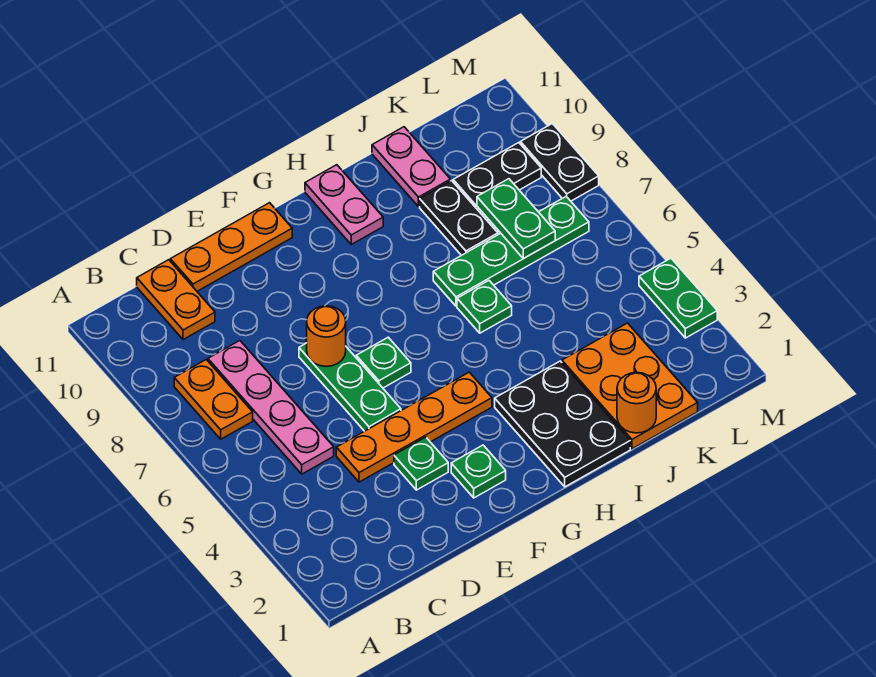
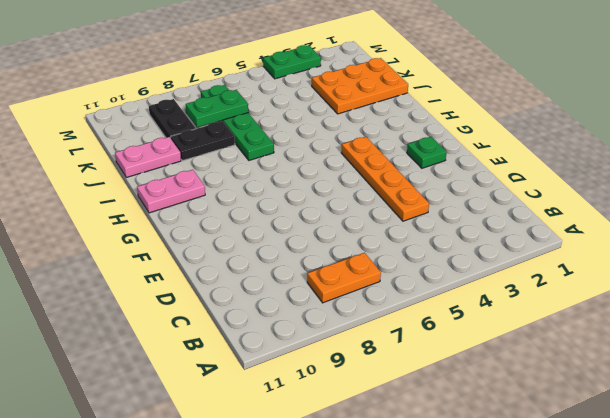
none -> pink plate C5:C8 level 1
none -> orange plate C10:C11 level 1
none -> orange plate D11:F11 level 1

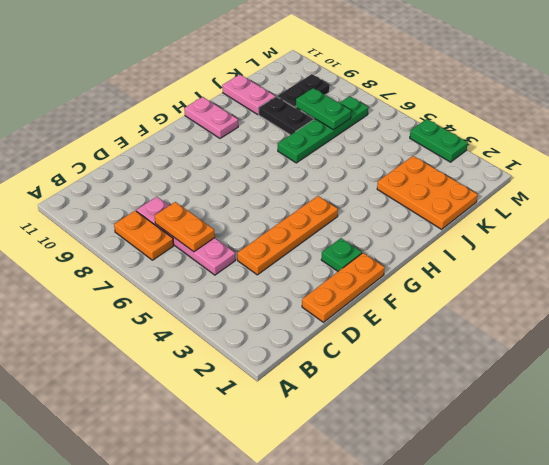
orange plate C6:C7 level 2 -> orange plate C10:C11 level 1
orange plate D1:F1 level 1 -> orange plate D11:F11 level 1
none -> green plate E3 level 1
none -> green plate E5:E7 level 1
none -> green plate F6 level 1

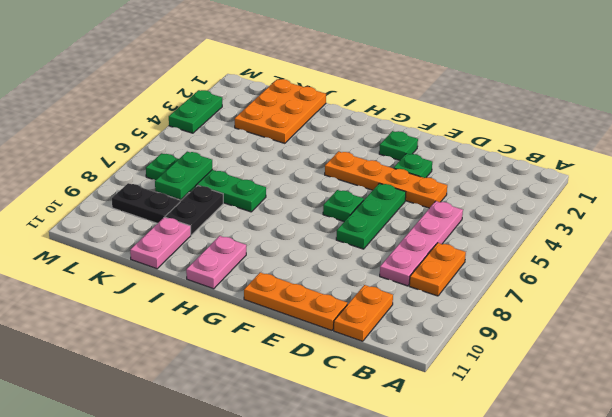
none -> black plate H1:I3 level 1
none -> green plate I6 level 1
none -> black plate M8:M9 level 1

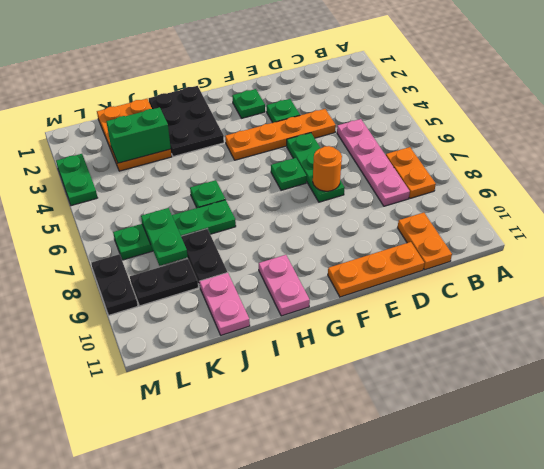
green brick J3:K3 level 2 -> none
none -> orange round brick J1 level 2

